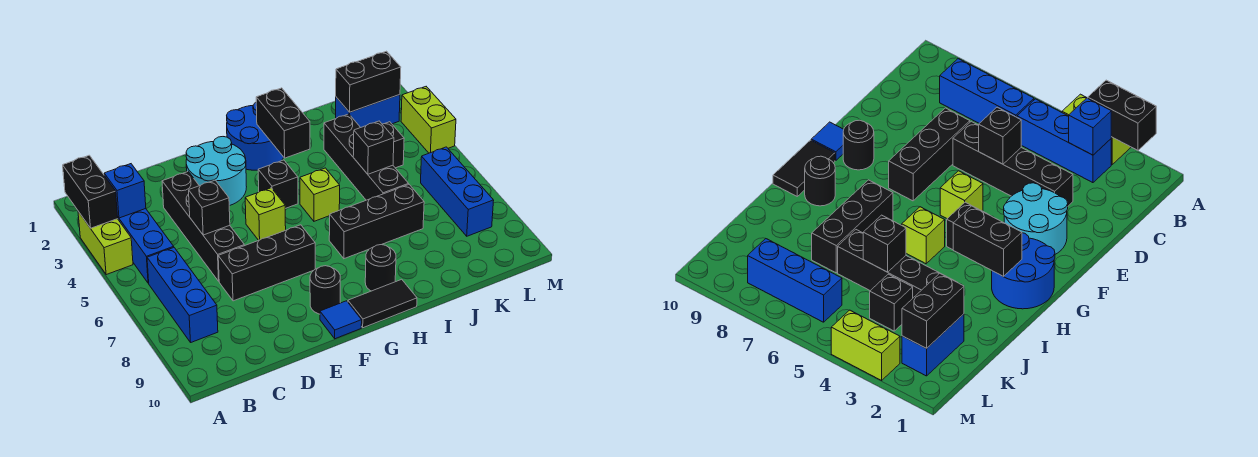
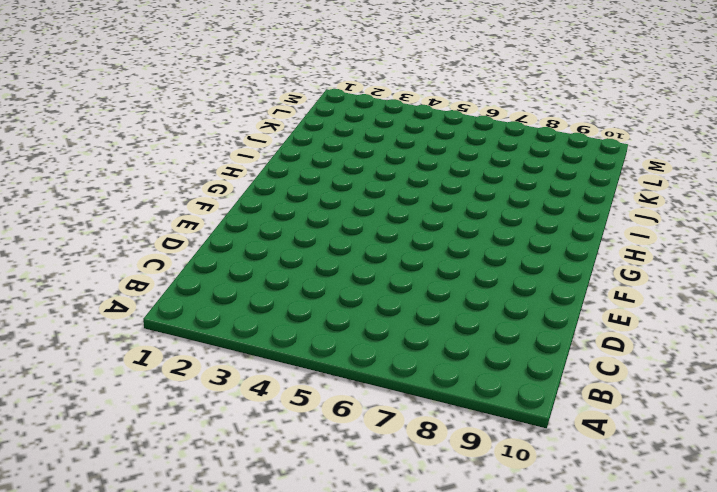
none -> lime brick A3:A4 level 1
none -> blue brick B3:B5 level 1
none -> blue brick B6:B8 level 1

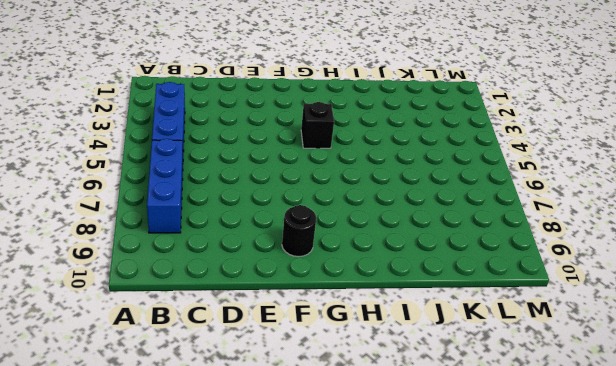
none -> lime brick A3:A4 level 1
none -> black brick D3:D6 level 1
none -> black brick D7:F7 level 1

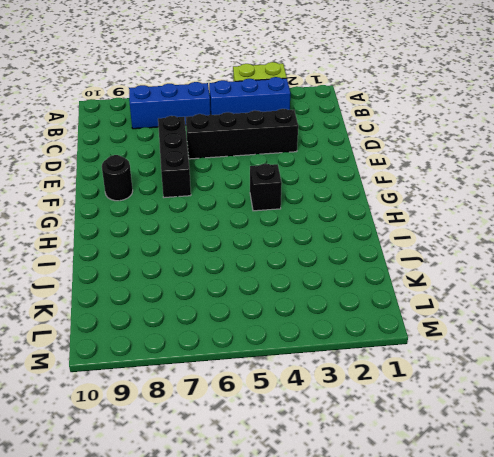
none -> cyan round brick E2:F3 level 1
none -> lime brick F5 level 1
none -> blue tile F10 level 1

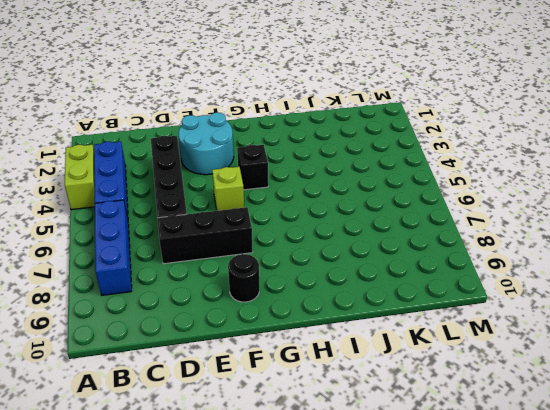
none -> blue tile F10 level 1
none -> blue round brick G1:H2 level 1
none -> black tile G10:H10 level 1

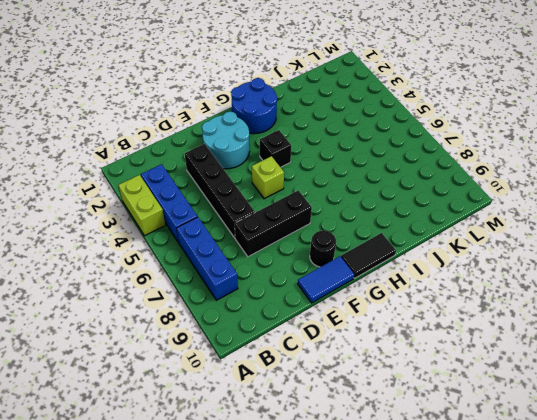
blue tile E10:F10 level 1 -> blue tile F10 level 1
none -> lime brick H5 level 1
none -> black brick H7:J7 level 1
none -> black round brick H9 level 1

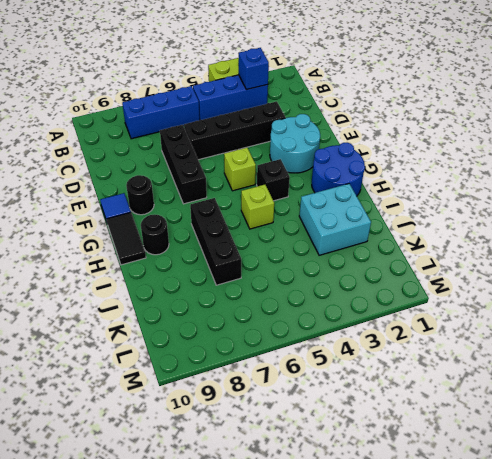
cyan brick I2:J3 level 1 -> black brick J3:J6 level 1
none -> blue brick K2:L2 level 1
none -> black brick K4 level 1
none -> blue brick L6:L8 level 1

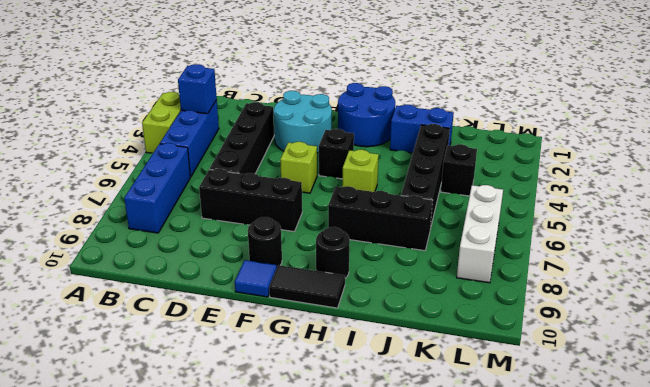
blue brick I2:J2 level 1 -> blue brick K2:L2 level 1
white brick L6:L8 level 1 -> blue brick L6:L8 level 1
none -> lime brick M3:M4 level 1
none -> black brick A2:A3 level 2
none -> black brick D5 level 2

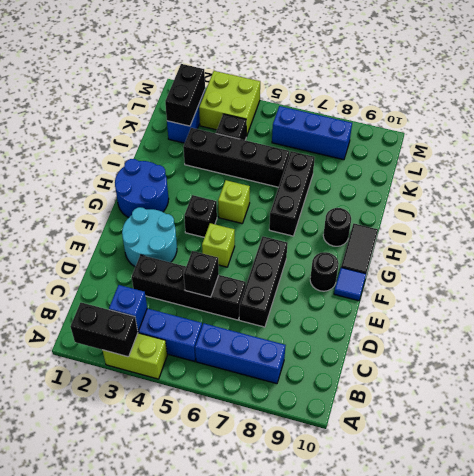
lime brick L3:M4 level 1 -> lime brick M3:M4 level 1
none -> black brick H2:H3 level 2
none -> black brick J5 level 2

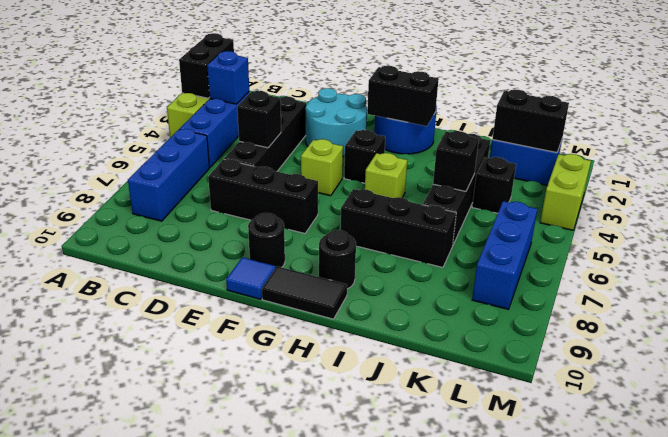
black brick G2:H2 level 2 -> black brick H2:H3 level 2

